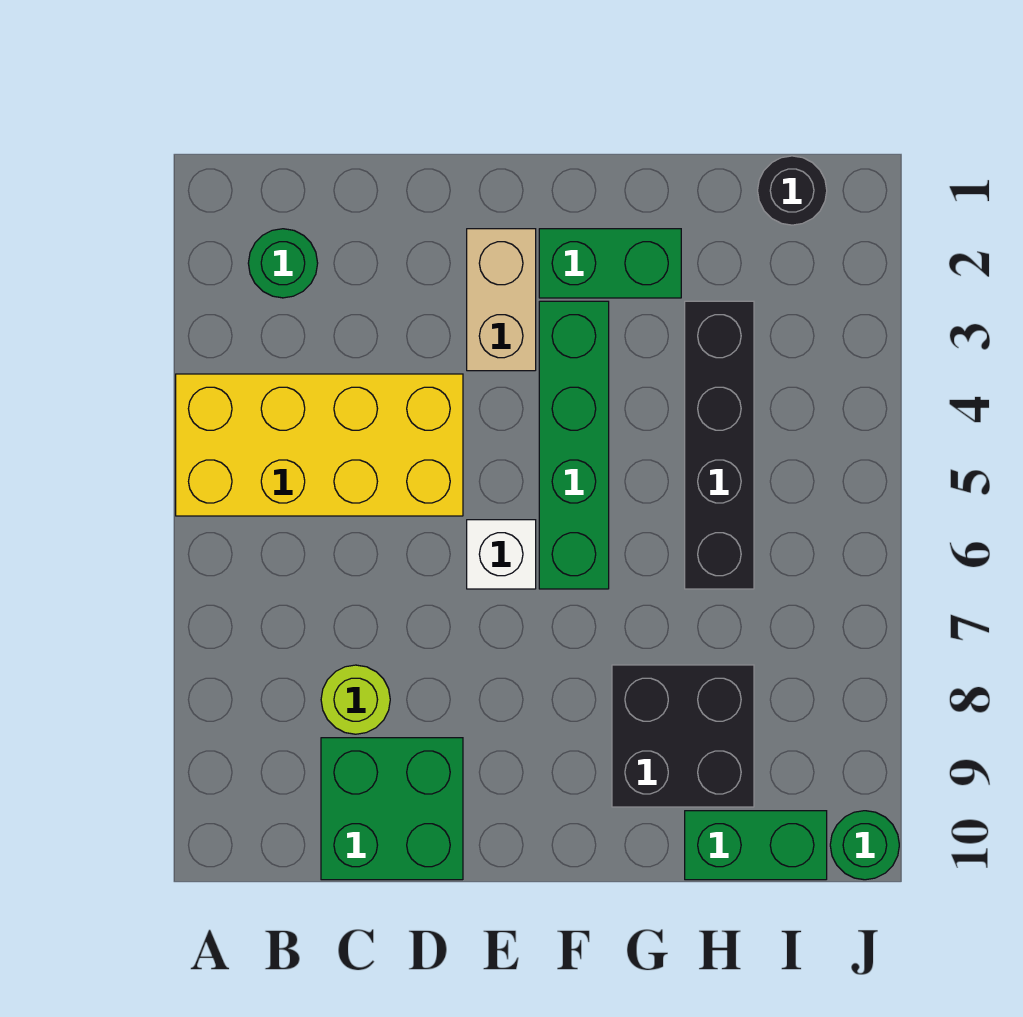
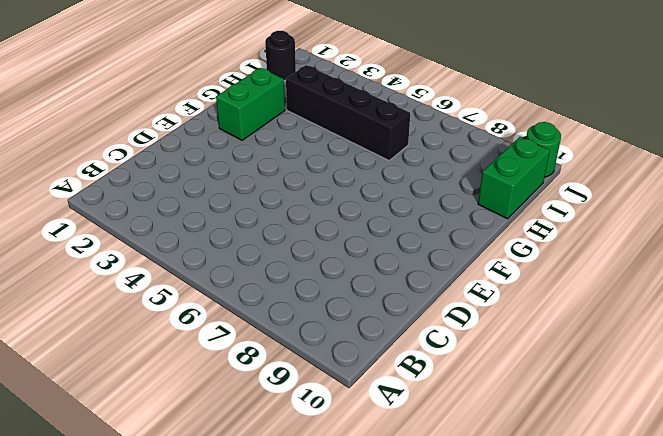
none -> yellow brick A4:D5 level 1
none -> green round brick B2 level 1
none -> lime round brick C8 level 1

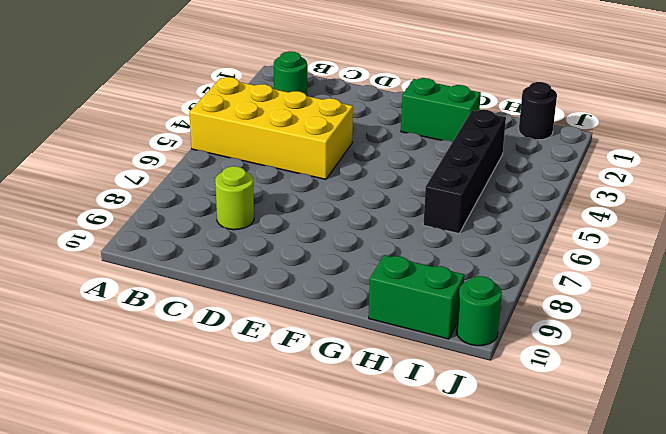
none -> green brick C9:D10 level 1
none -> tan brick E2:E3 level 1
none -> white brick E6 level 1

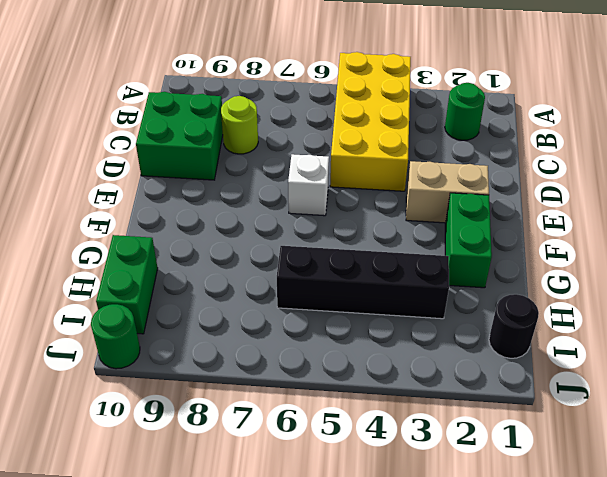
none -> green brick F3:F6 level 1
none -> black brick G8:H9 level 1

